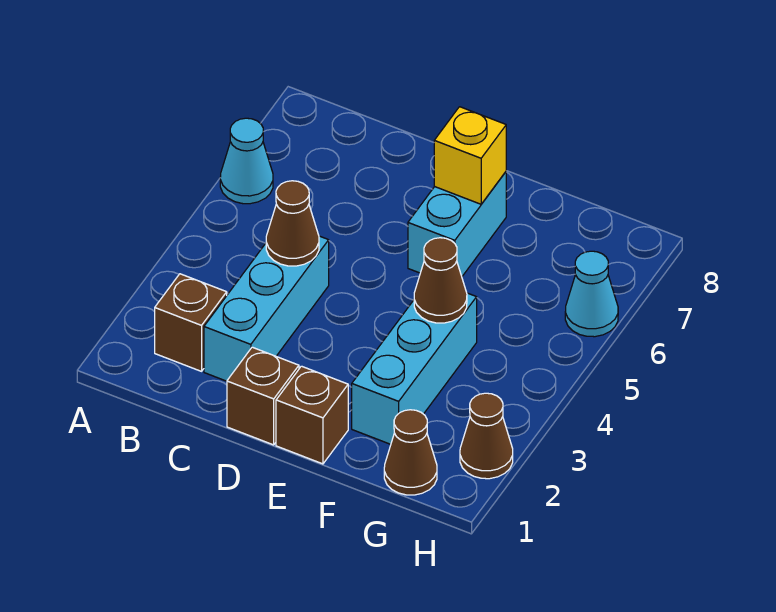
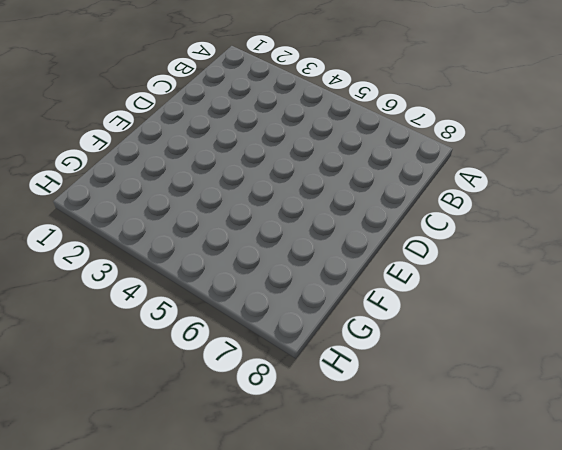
none -> cyan cone A6 level 1
none -> brown brick B2 level 1
none -> cyan brick C2:C4 level 1

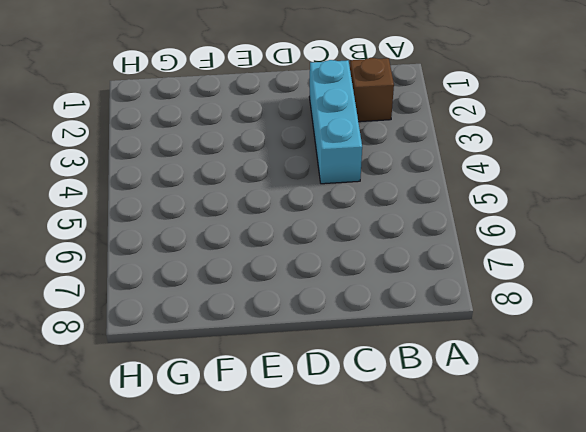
none -> cyan cone A6 level 1
none -> brown brick D1 level 1
none -> brown brick E1 level 1

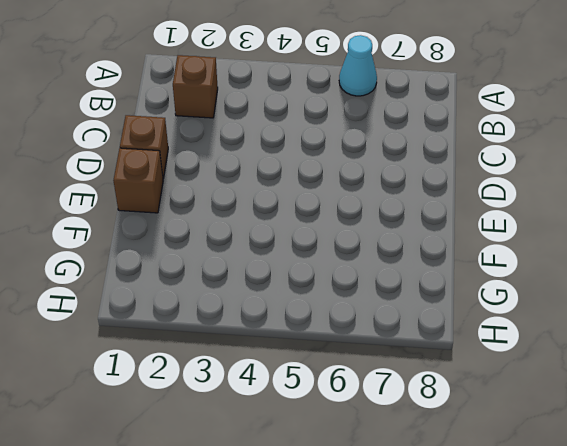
none -> cyan brick C2:C4 level 1
none -> cyan brick E6:E7 level 1
none -> cyan brick F2:F4 level 1

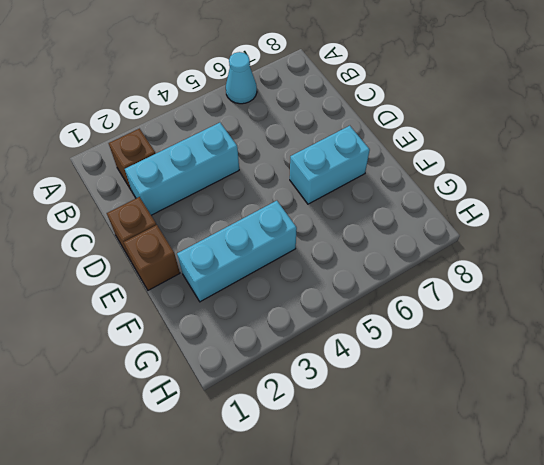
none -> brown cone G1 level 1
none -> brown cone H2 level 1
none -> cyan cone H6 level 1

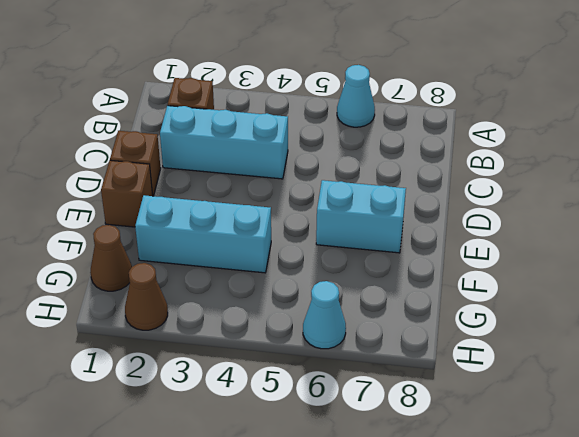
none -> brown cone C4 level 2
none -> yellow brick E7 level 2
none -> brown cone F4 level 2

